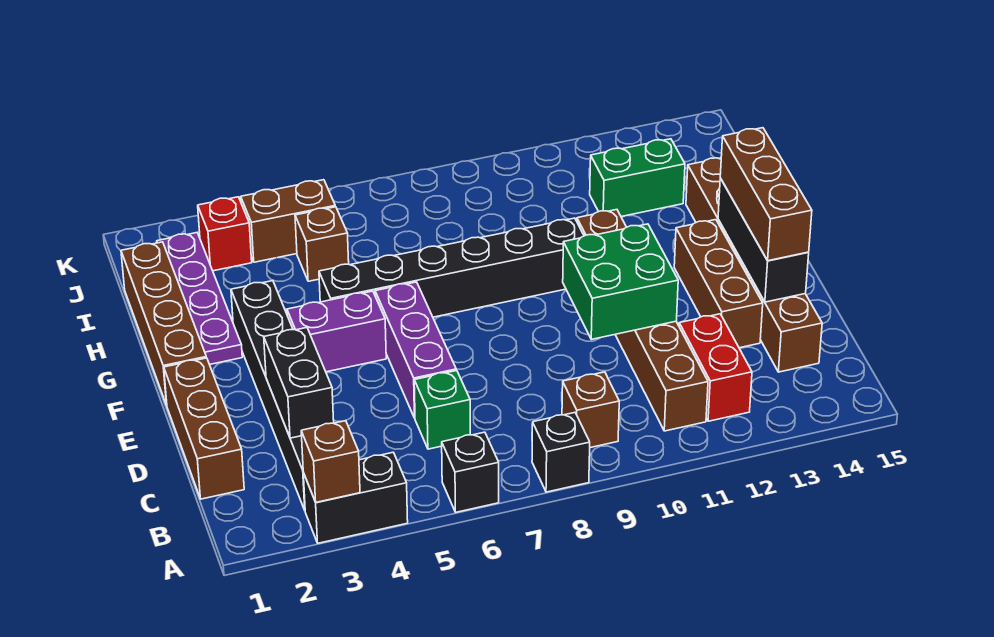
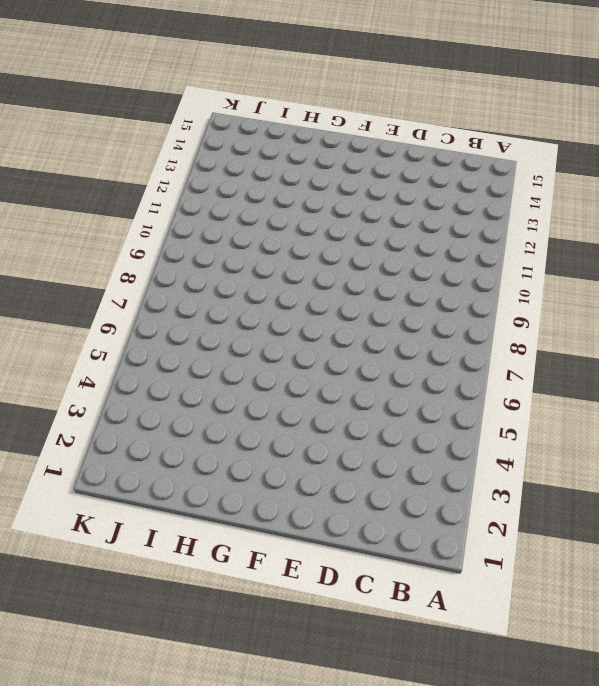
none -> black brick A3:A4 level 1
none -> black brick A6 level 1
none -> black brick A8 level 1

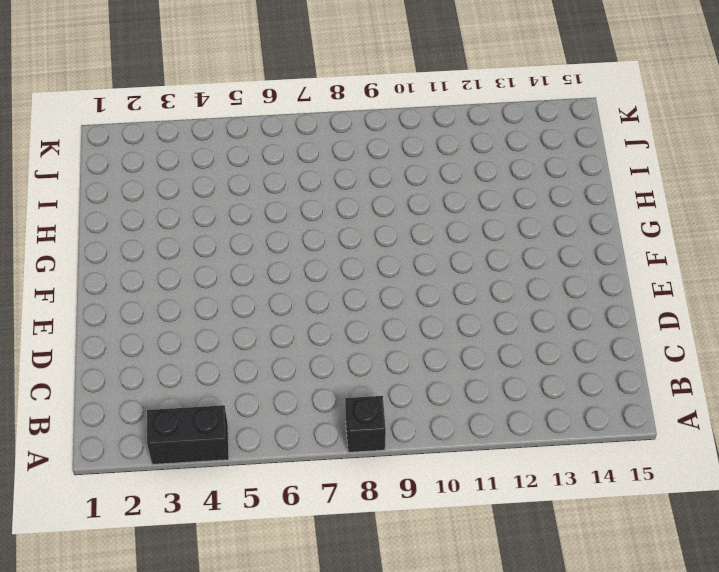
none -> black brick A6 level 1
none -> black brick B3:G3 level 1
none -> brown brick B9 level 1

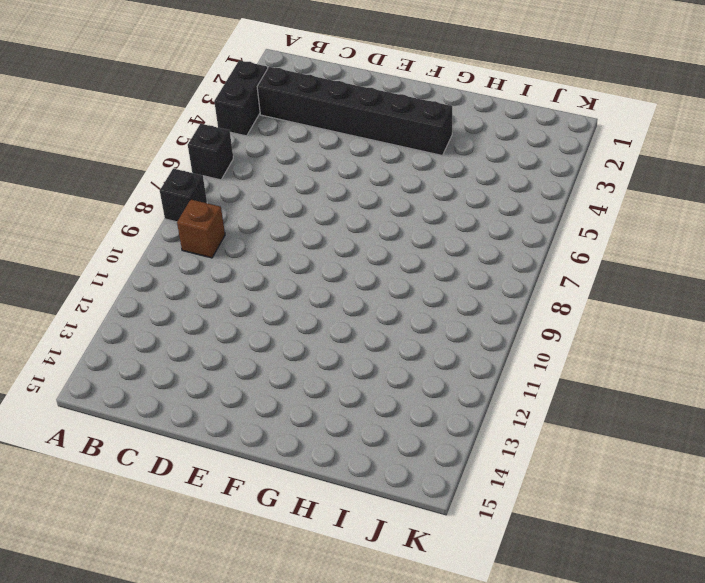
none -> brown brick B11:G11 level 1
none -> red brick B12:C12 level 1
none -> brown brick C1:E1 level 1

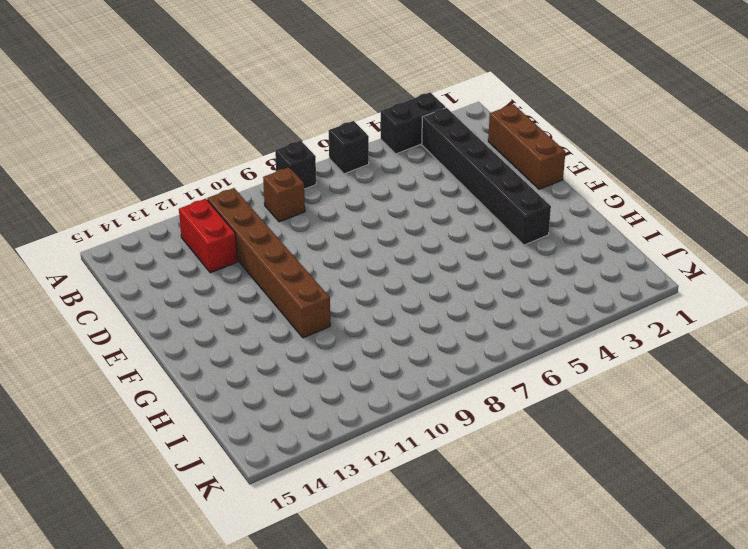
none -> green brick C6 level 1
none -> brown brick C14:H14 level 1
none -> purple brick D6:F6 level 1

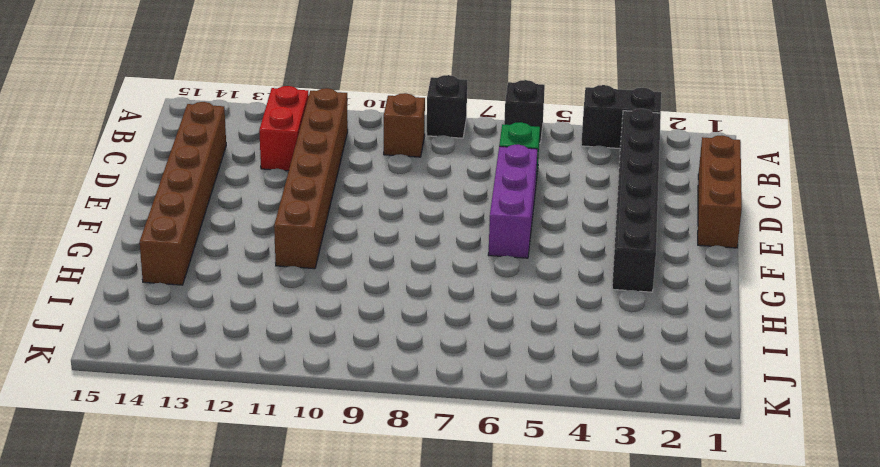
none -> brown brick D13:F13 level 1
none -> brown brick F1:I1 level 1
none -> purple brick F4:F5 level 1

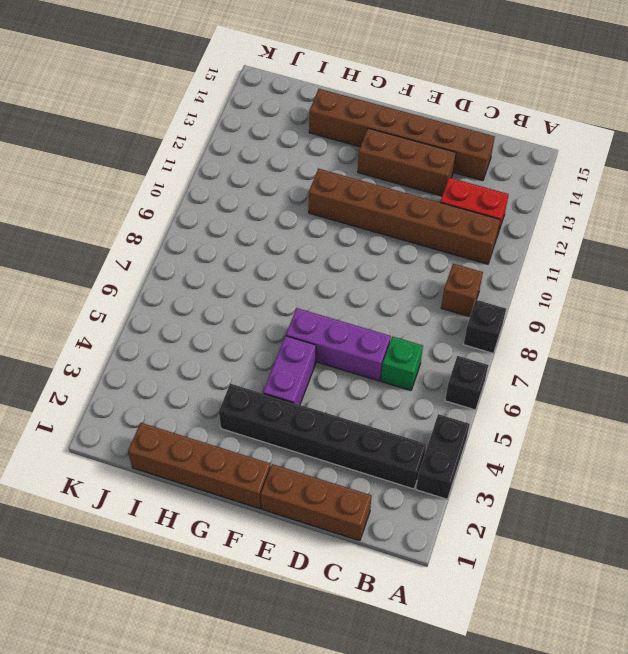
none -> purple plate G2:J2 level 1
none -> black brick G5:G10 level 1
none -> brown brick I5 level 1

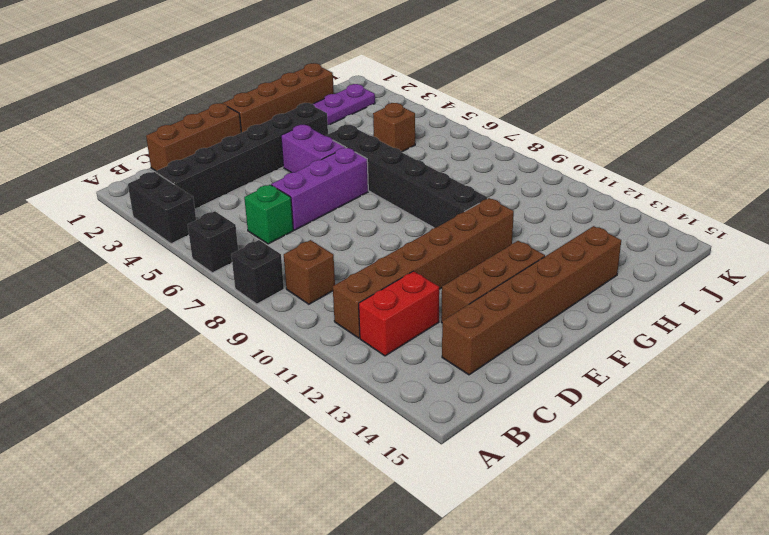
none -> green brick I12:I13 level 1
none -> red brick J3 level 1
none -> brown brick J4:J5 level 1

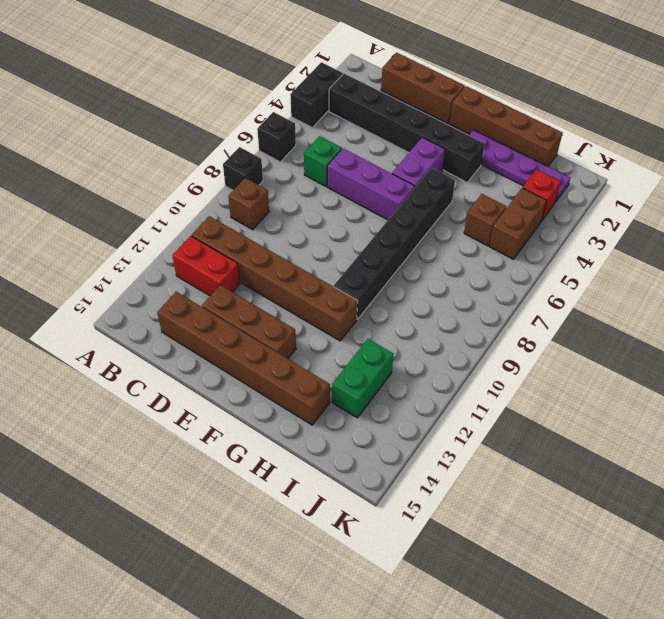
none -> brown brick A3 level 2
none -> black brick C3:D3 level 2
none -> green brick D10:E11 level 2

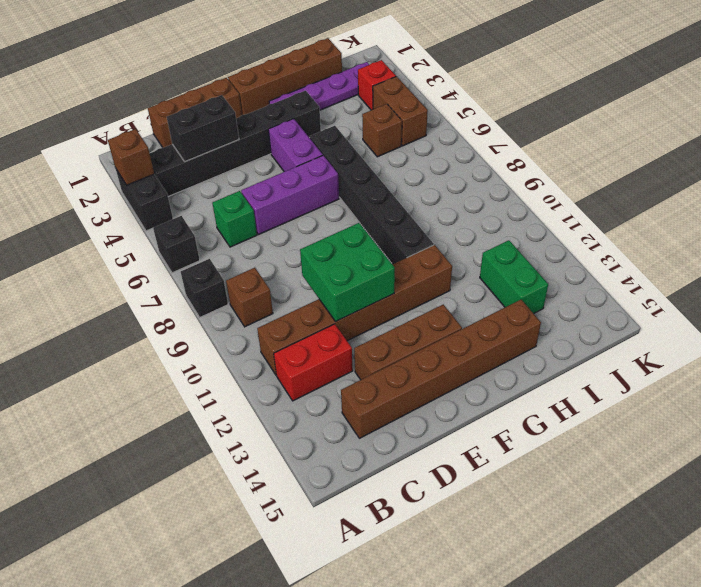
none -> black brick D14:F14 level 2
none -> brown brick D14:F14 level 3

